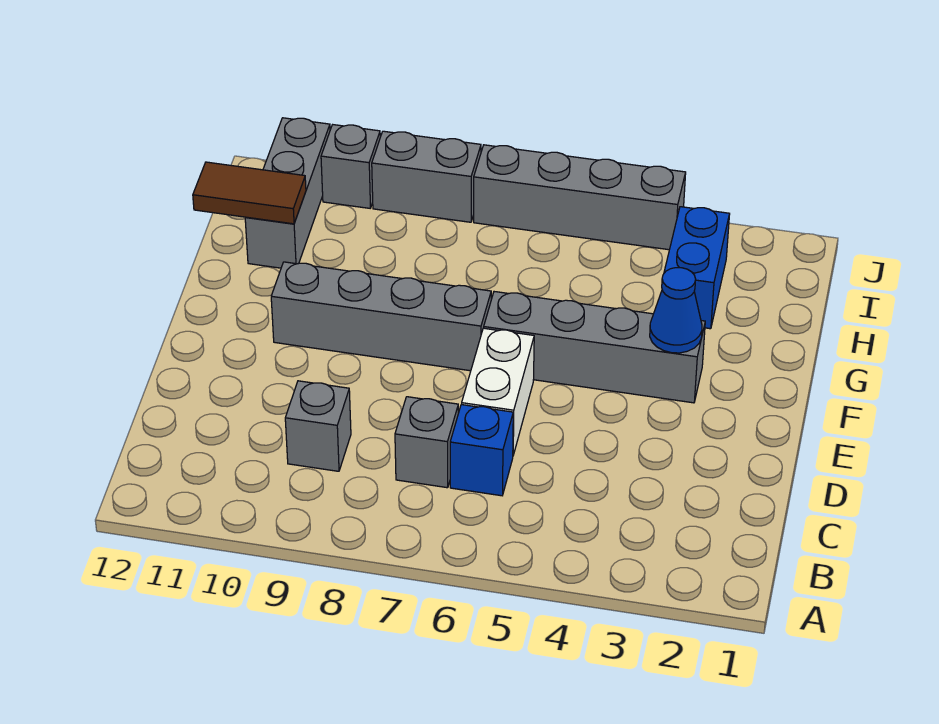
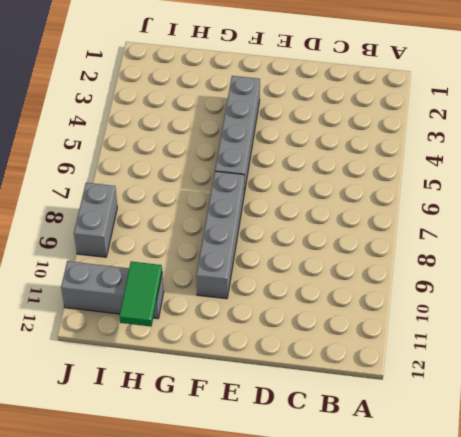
green tile H11:H12 level 2 -> brown tile H11:H12 level 2
none -> blue brick C6 level 1
none -> grey brick C7 level 1
none -> grey brick C9 level 1

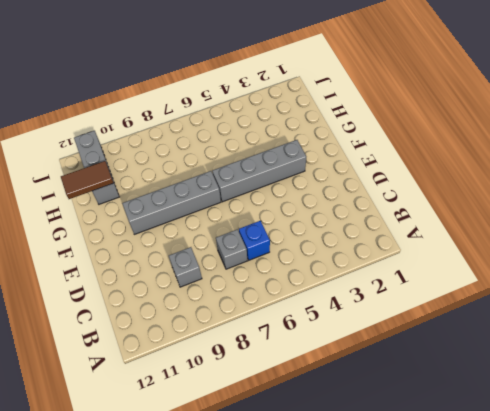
none -> white brick D6:E6 level 1
none -> blue brick H3:I3 level 1
none -> grey brick J4:J7 level 1

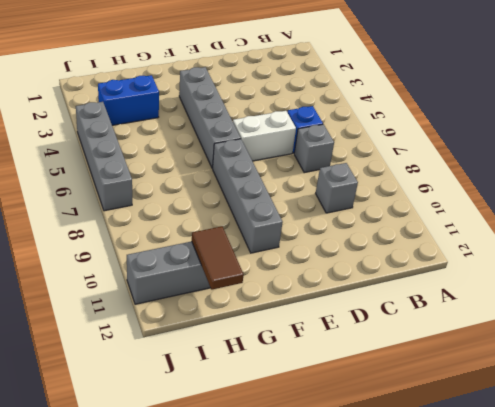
none -> grey brick J8:J9 level 1
none -> grey brick J10 level 1
none -> blue cone F3 level 2

